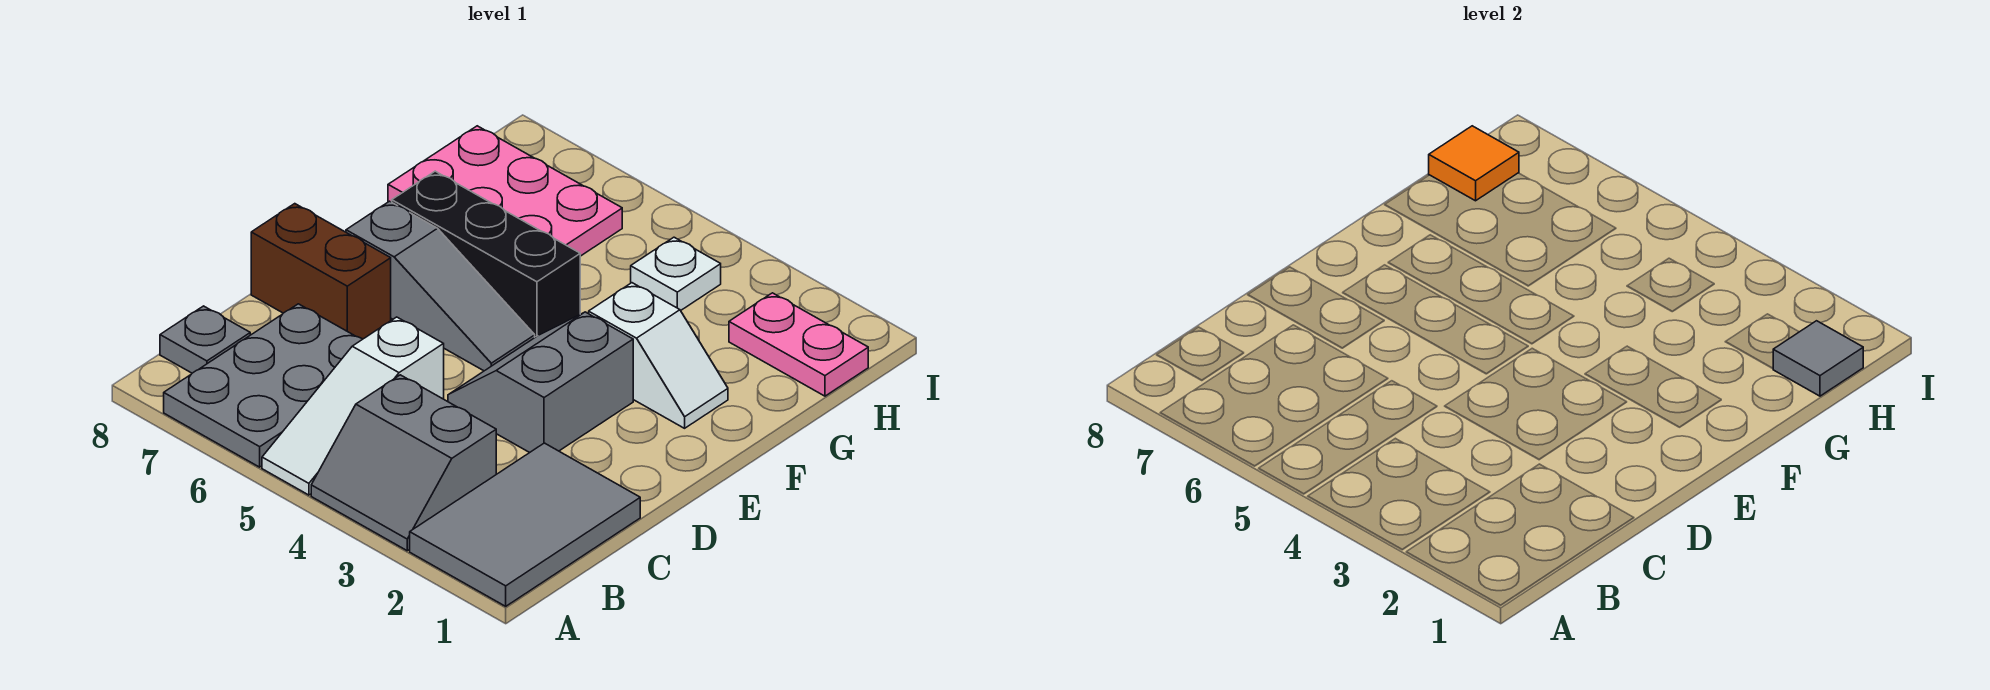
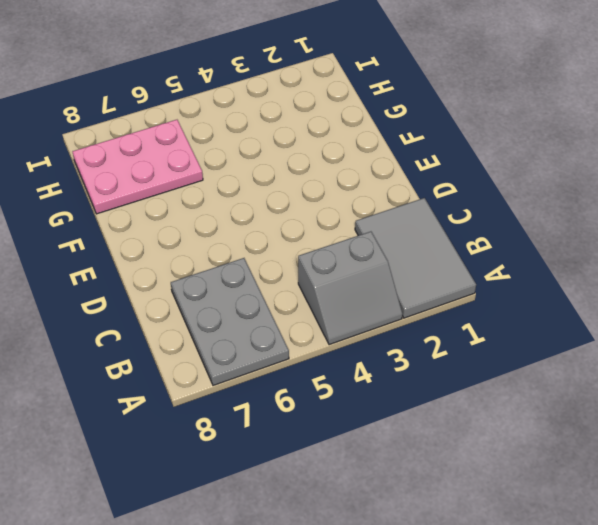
none -> white slope A5:C5 level 1 top C
none -> grey plate B8 level 1
none -> grey slope D3:E4 level 1 top 3

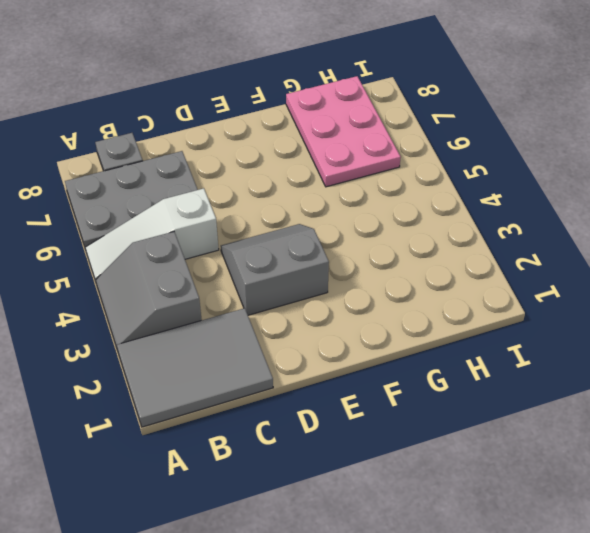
none -> brown brick D7:D8 level 1
none -> grey slope E5:E7 level 1 top 7
none -> white slope F2:F3 level 1 top 3

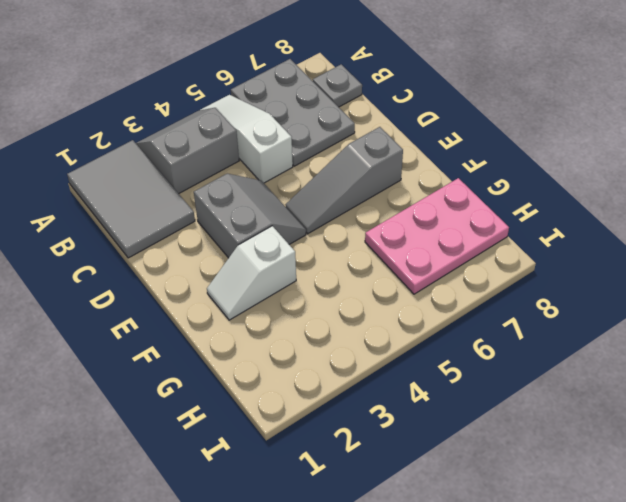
none -> brown brick D7:D8 level 1
none -> black brick F5:F7 level 1
none -> pink plate H1:H2 level 1

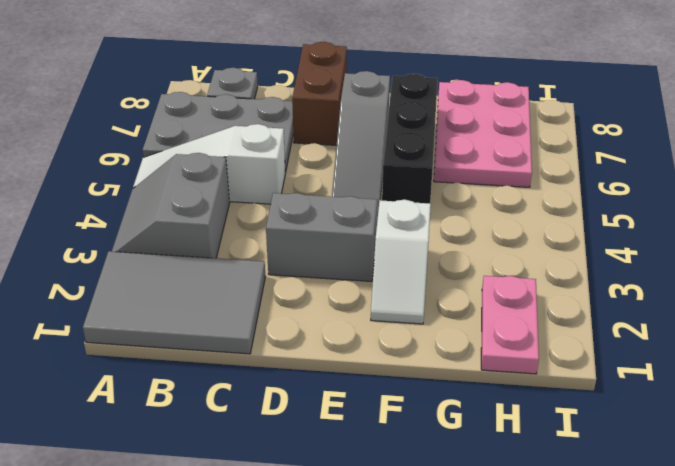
none -> white plate H4 level 1
none -> grey tile H1 level 2
none -> orange tile H8 level 2

